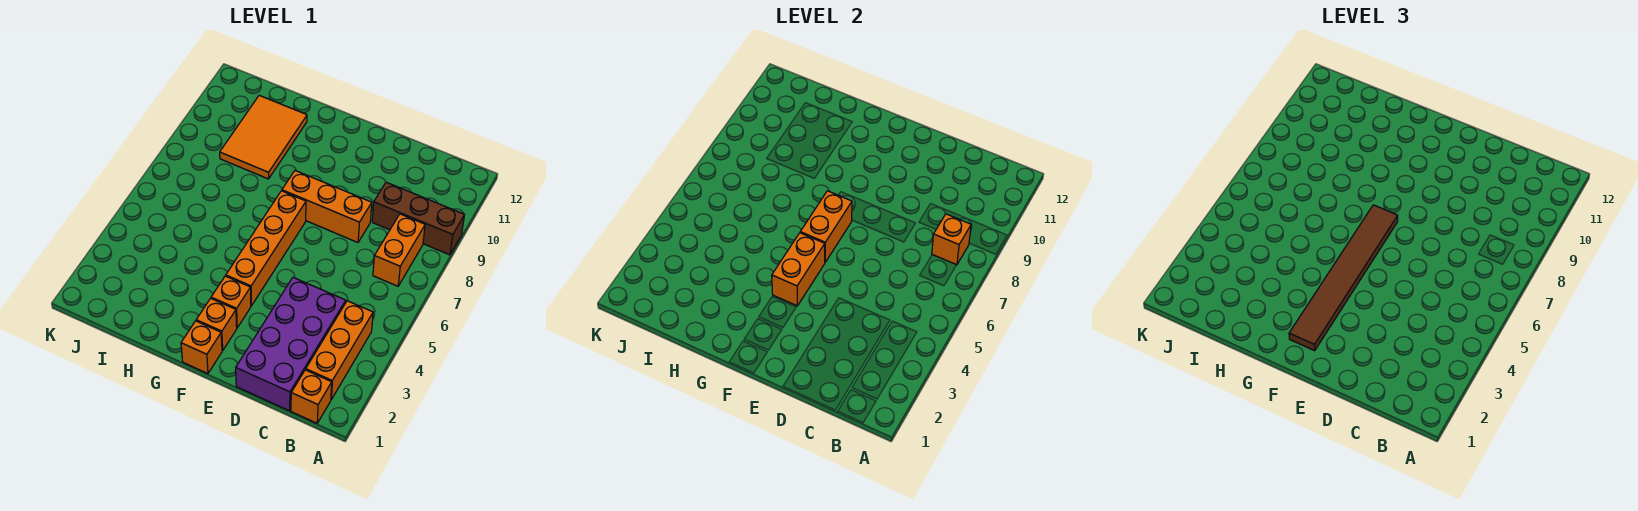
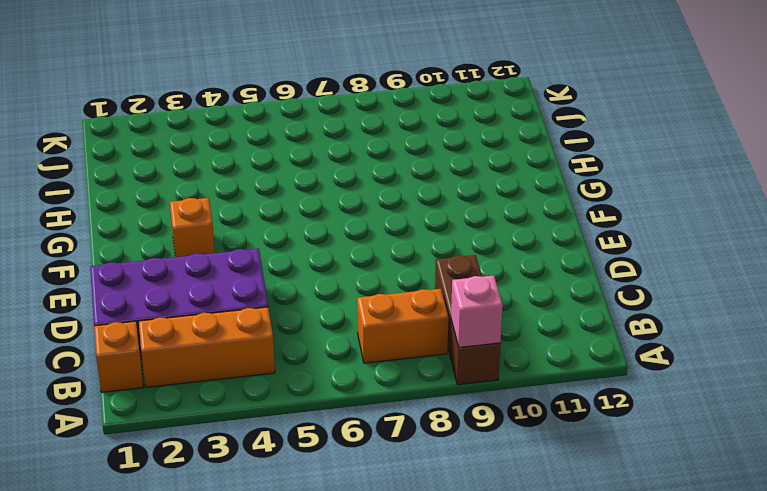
pink brick A9 level 2 -> none
none -> orange brick D8:F8 level 1
none -> orange brick F1 level 1
none -> orange brick F2 level 1

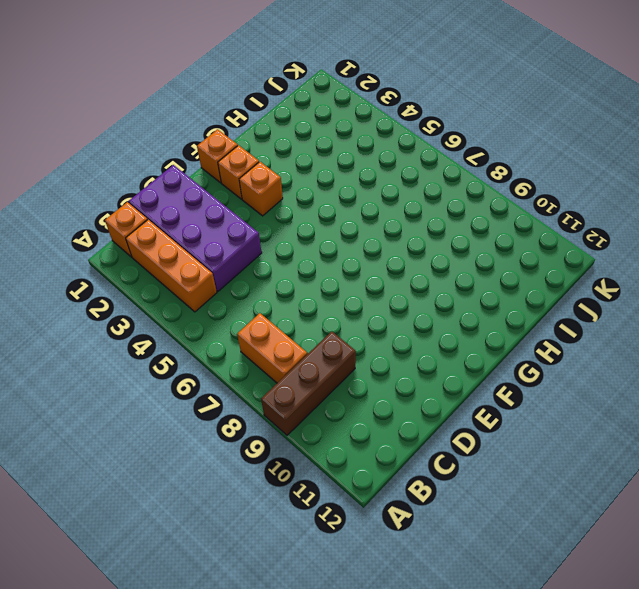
none -> orange brick D8:F8 level 1
none -> orange brick F4:F7 level 1
none -> orange tile H9:I11 level 1

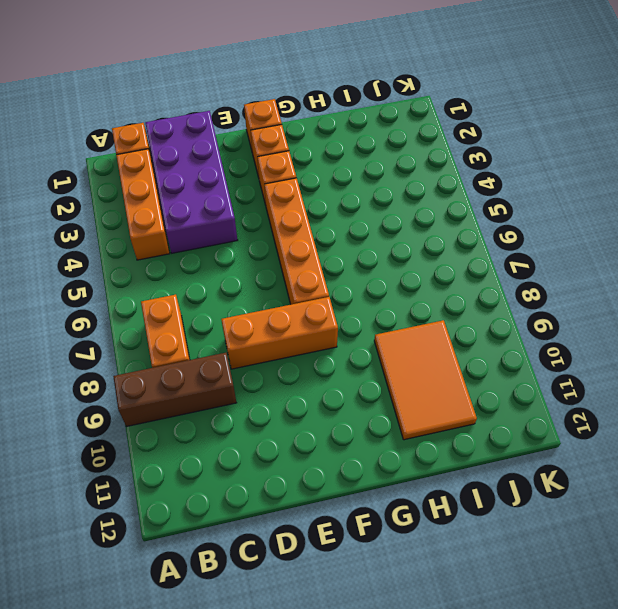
none -> orange brick B8 level 2
none -> orange brick F4:F5 level 2
none -> orange brick F6:F7 level 2

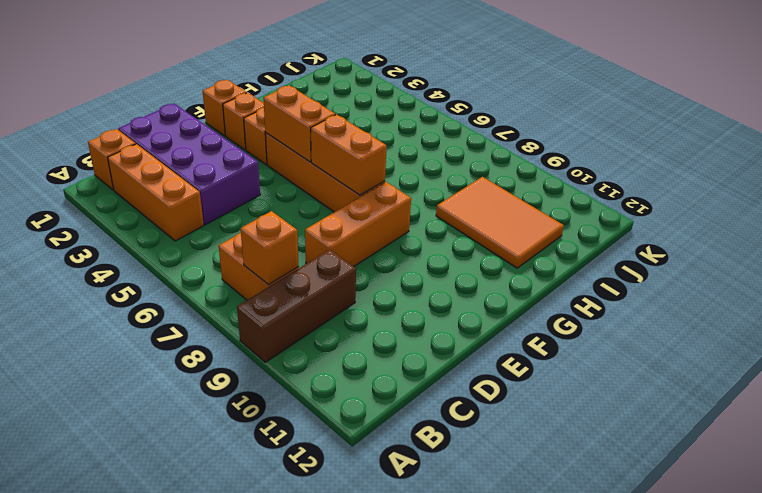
none -> brown tile F2:F7 level 3

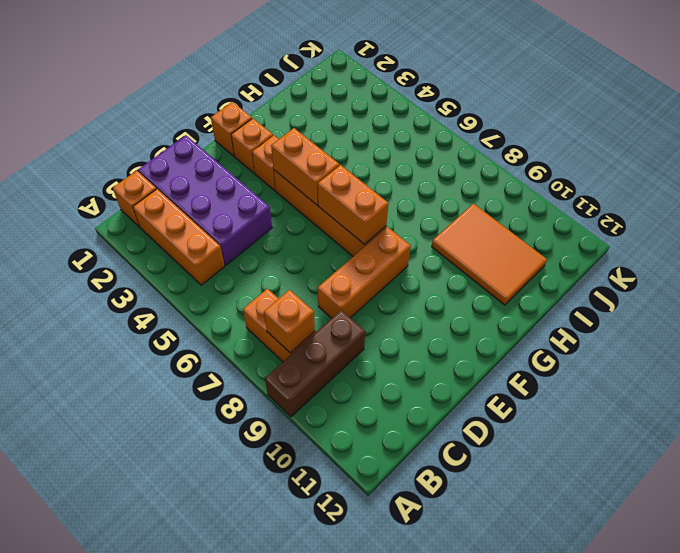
none -> brown tile F2:F7 level 3

